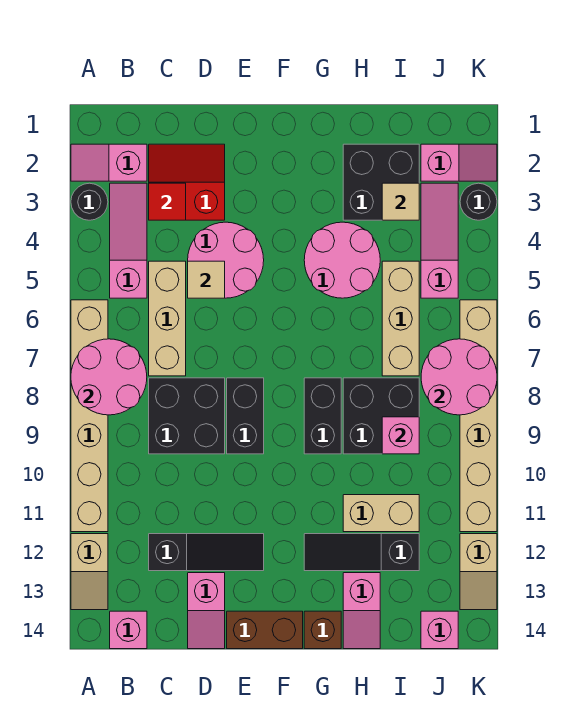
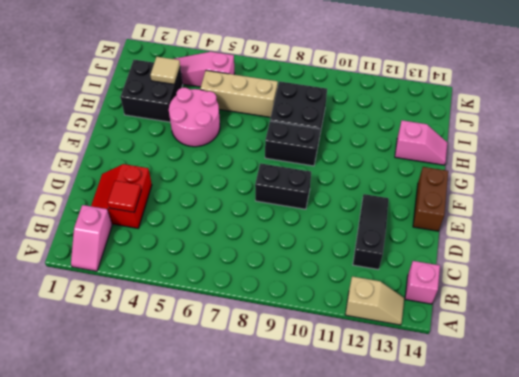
none -> black round brick A3 level 1
none -> tan brick A6:A11 level 1
none -> pink slope B3:B5 level 1 top 5
none -> tan brick C5:C7 level 1

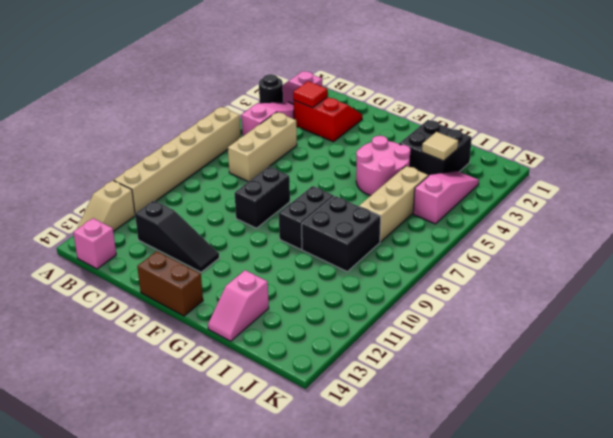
none -> black brick C8:D9 level 1
none -> pink round brick D4:E5 level 1
none -> pink slope D13:D14 level 1 top 13
none -> black slope G12:I12 level 1 top I

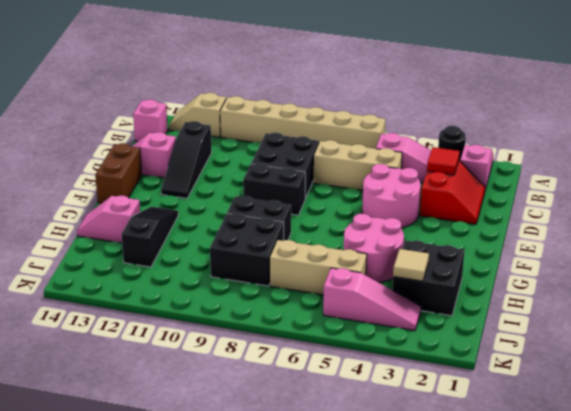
none -> brown brick G14 level 1
none -> tan brick H11:I11 level 1
none -> pink slope J2:K2 level 1 top J
none -> pink brick J14 level 1

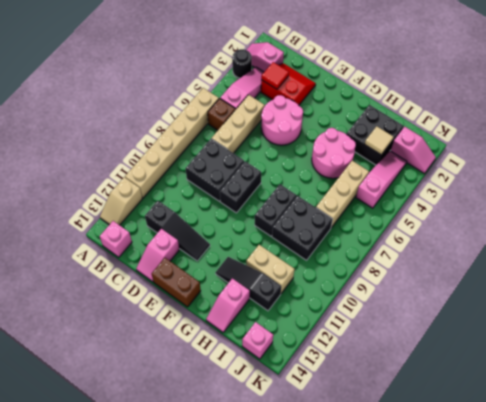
brown brick B6 level 1 -> brown brick G14 level 1
none -> black round brick K3 level 1
none -> tan brick K6:K11 level 1
none -> tan slope K12:K13 level 1 top 12
none -> pink round brick A7:B8 level 2

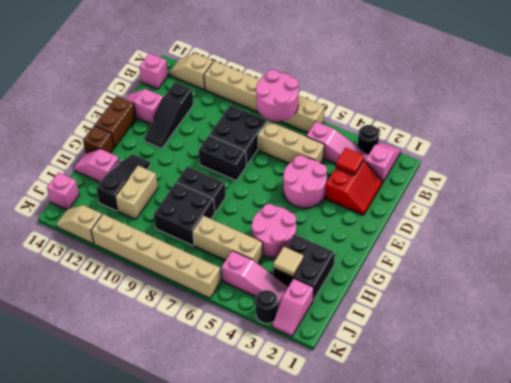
none -> tan tile D5 level 2
none -> pink brick I9 level 2
none -> pink round brick J7:K8 level 2

